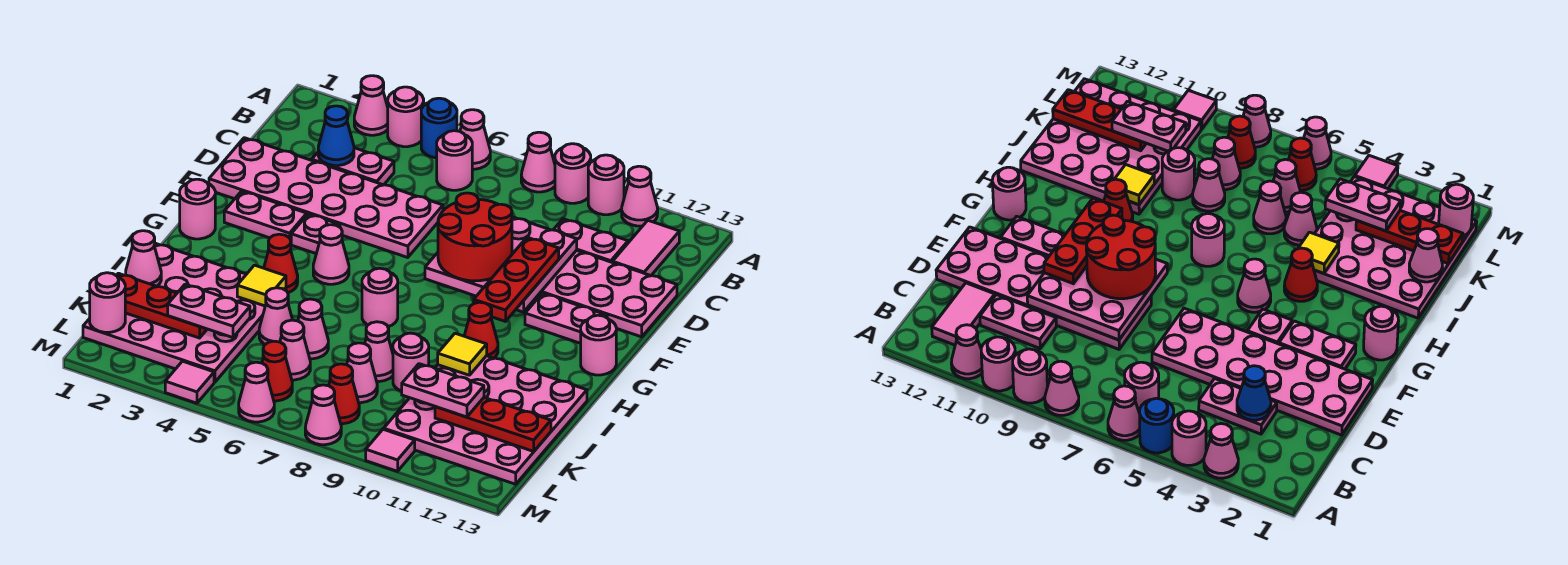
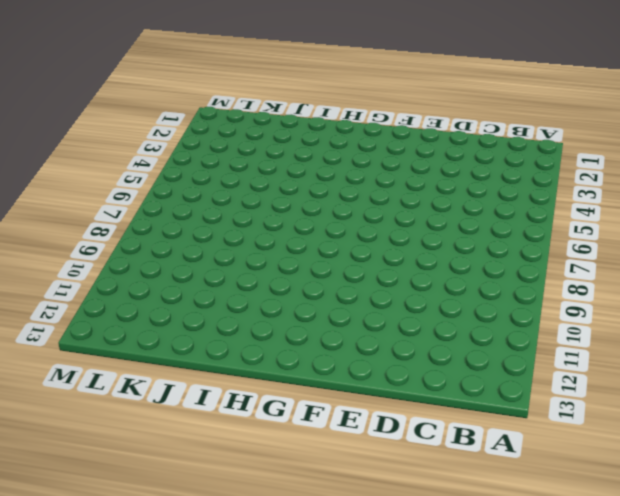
none -> pink cone A3 level 1
none -> pink round brick A4 level 1
none -> blue round brick A5 level 1
none -> pink cone A6 level 1

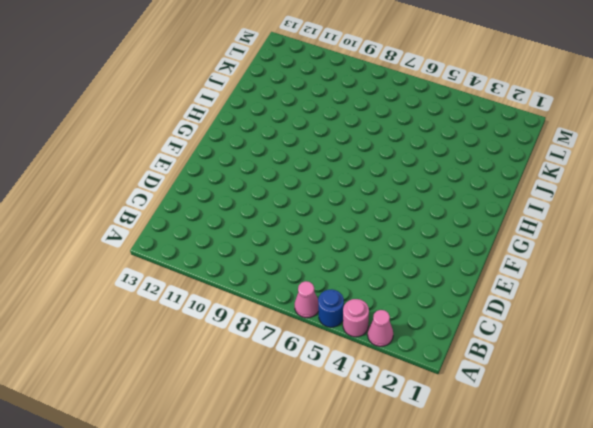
none -> pink cone A8 level 1
none -> pink round brick A9 level 1
none -> pink round brick A10 level 1
none -> pink cone A11 level 1

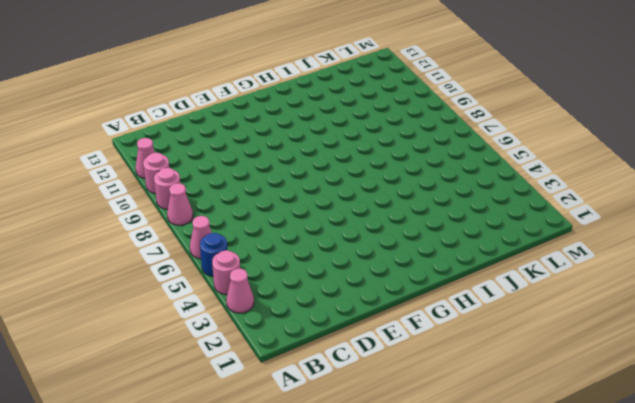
none -> pink round brick B6 level 1
none -> pink tile B12:C12 level 1
none -> pink plate C3:C4 level 1
none -> pink plate C10:C11 level 1

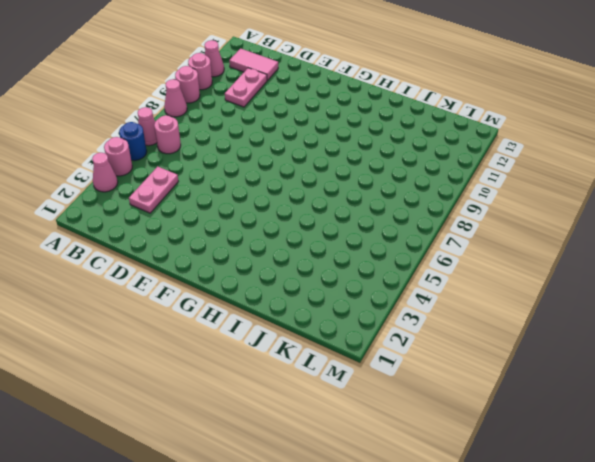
none -> pink plate D1:E6 level 1
none -> pink plate D8:E13 level 1
none -> pink plate F2:F3 level 1
none -> pink plate F4 level 1

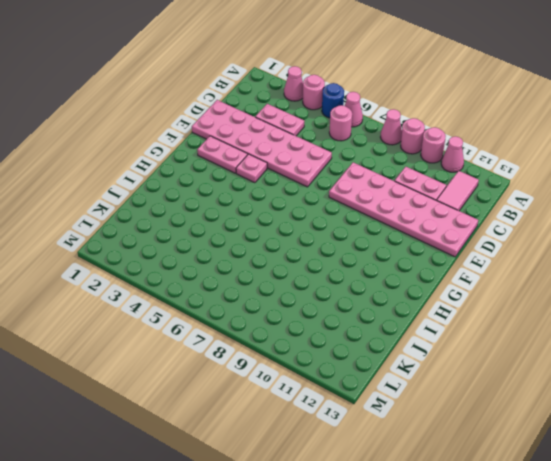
none -> pink plate F11:F12 level 1
none -> pink round brick G1 level 1
none -> pink cone G5 level 1
none -> pink round brick G13 level 1

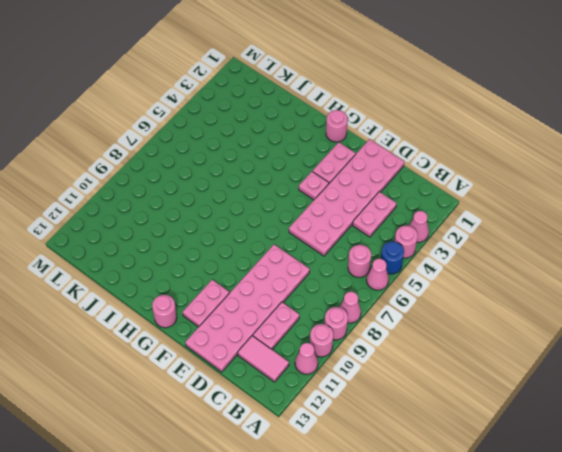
none -> pink cone G5 level 1
none -> red cone H4 level 1
none -> pink round brick H7 level 1
none -> red cone H10 level 1

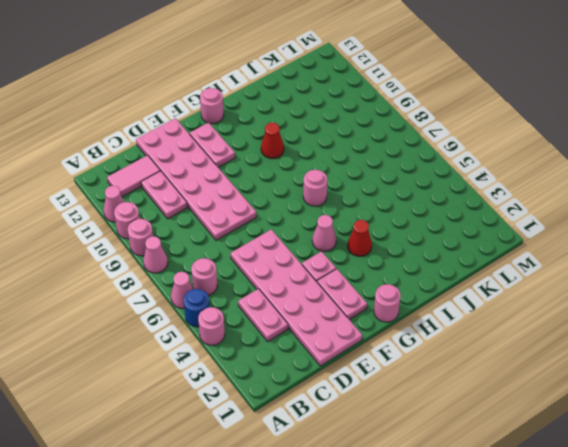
none -> pink cone A3 level 1
none -> pink plate I1:L4 level 1
none -> pink plate I10:L13 level 1
none -> pink cone J5 level 1

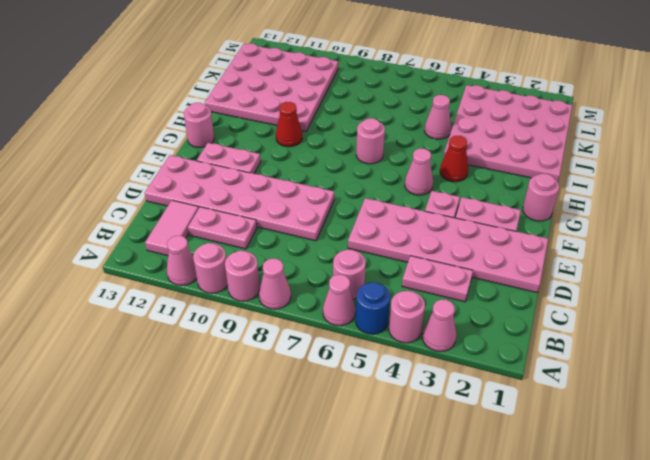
none -> pink cone J6 level 1
none -> pink cone J8 level 1
none -> pink round brick J9 level 1
none -> pink cone K6 level 1

